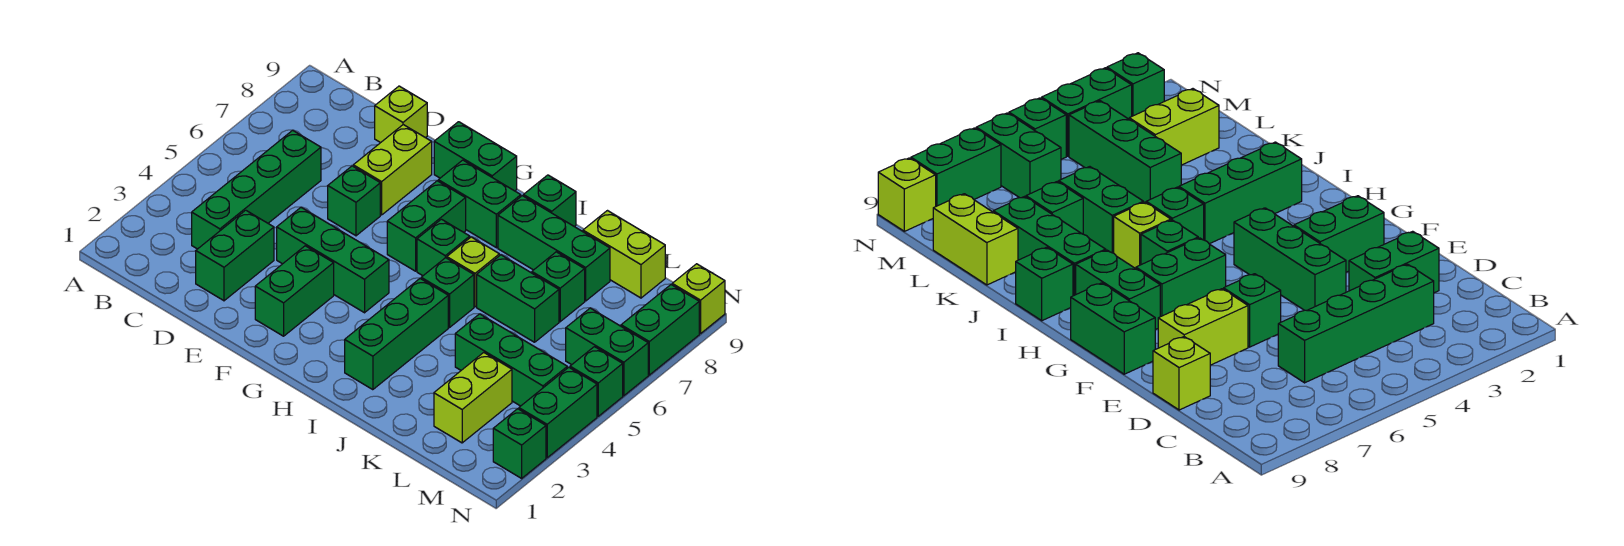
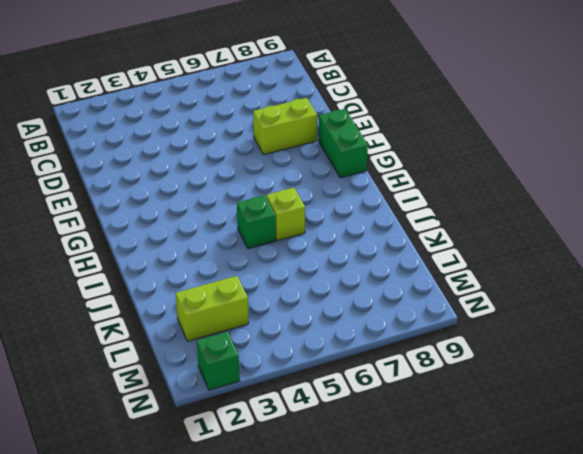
none -> green brick C3:C6 level 1
none -> green brick D2:D3 level 1
none -> lime brick D9 level 1

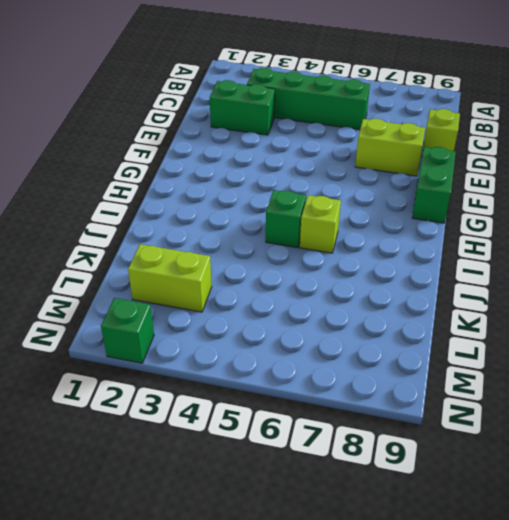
none -> green brick E4:G4 level 1
none -> green brick E6 level 1
none -> green brick F2:F3 level 1

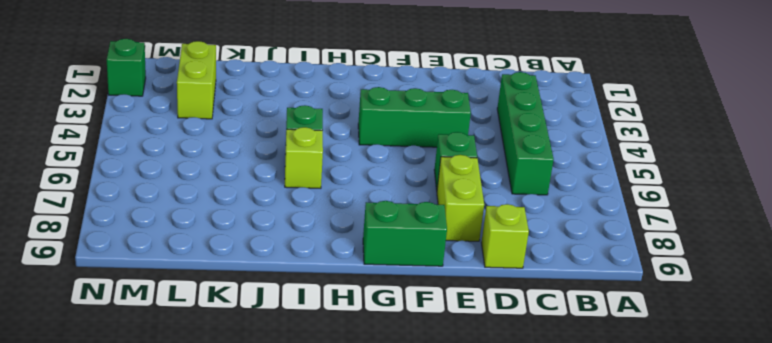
none -> green brick D2:D3 level 1
none -> green brick F2:F3 level 1
none -> green brick G6:G7 level 1

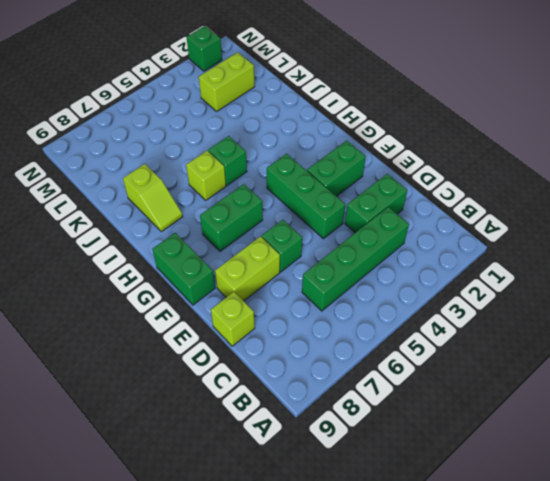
lime slope I8:J8 level 1 top J -> green brick I8:K8 level 1
none -> green brick G8:H8 level 1
none -> green brick H6 level 1
none -> green brick I2:I4 level 1

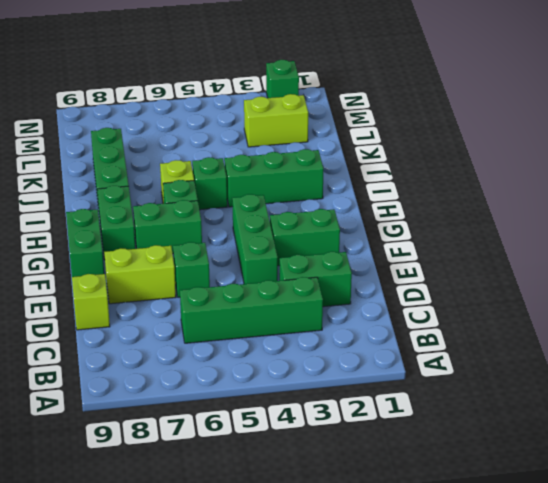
none -> green brick I9 level 1
none -> green brick J6:K6 level 1
none -> green brick K4:M4 level 1

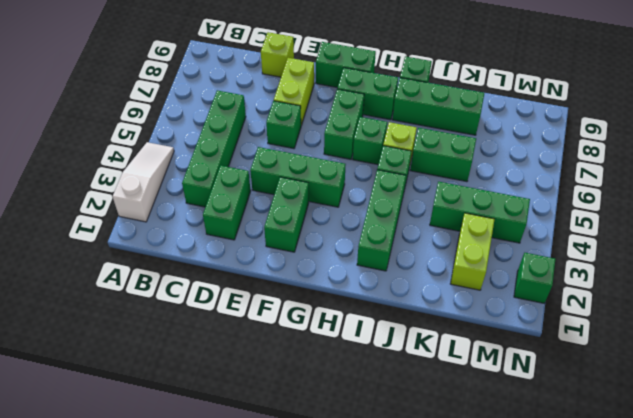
white slope A2:A4 level 1 top 2 -> none
none -> green brick K7 level 1
none -> lime brick K9:L9 level 1
none -> green brick M6:N6 level 1

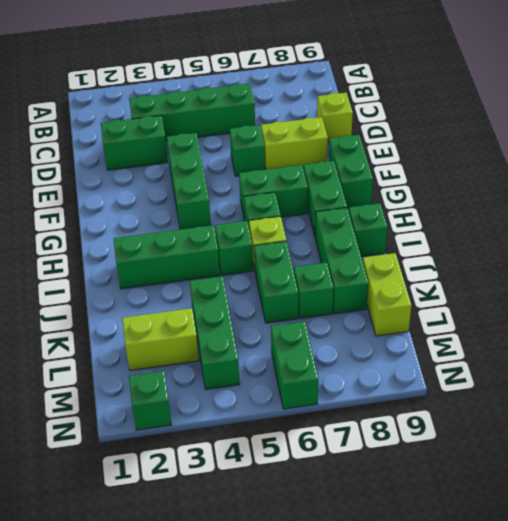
none -> green brick F2:F3 level 1
none -> green brick N3:N4 level 1
none -> green brick N5 level 1

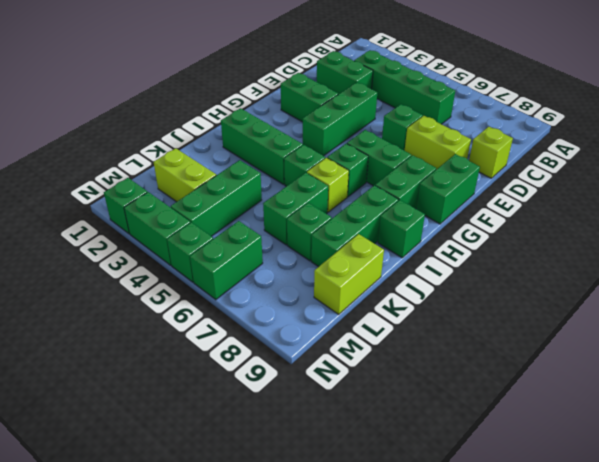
none -> green brick N7:N8 level 1
none -> lime brick N9 level 1

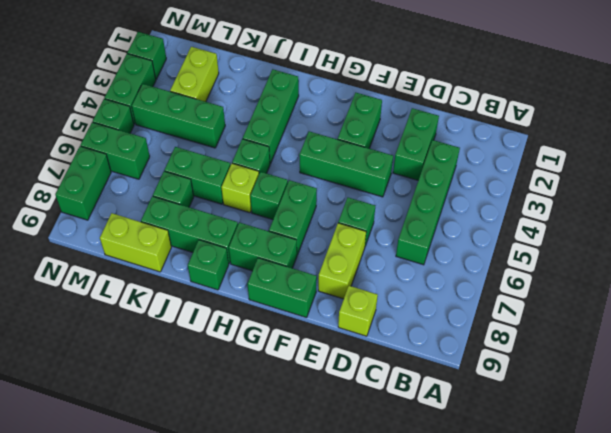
none -> lime brick N9 level 1

